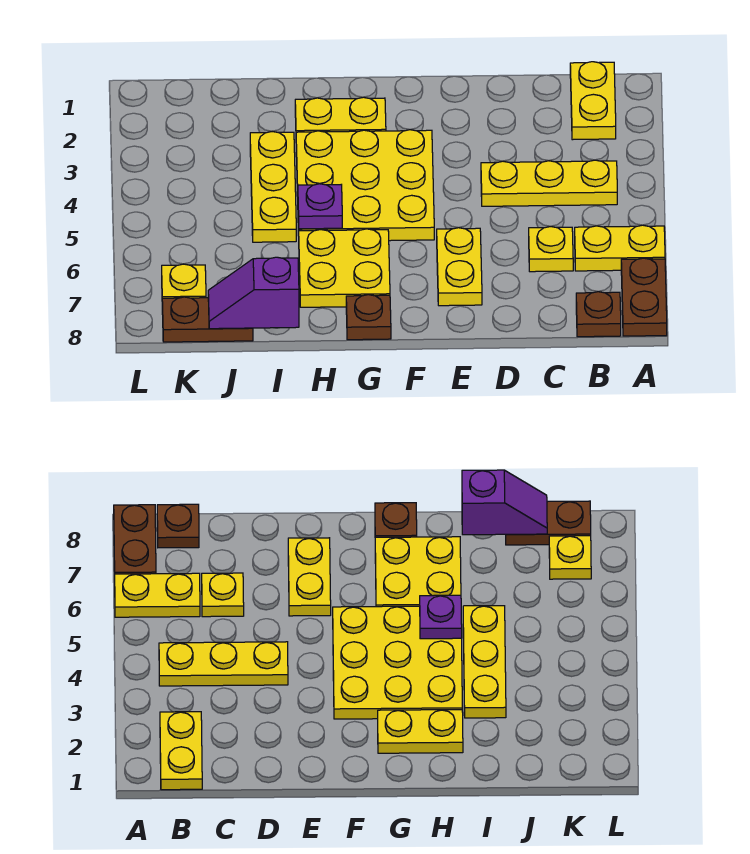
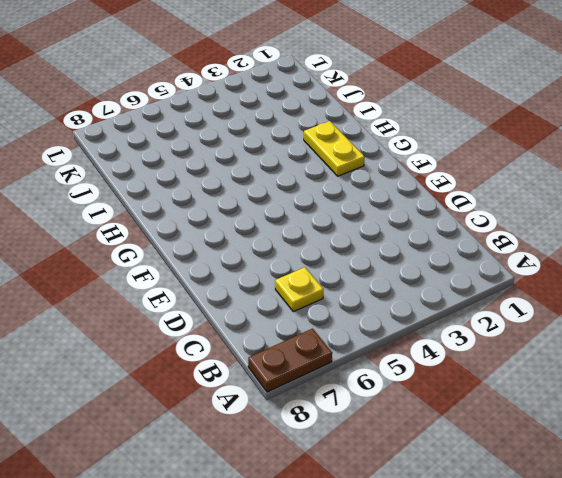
none -> yellow plate A6:B6 level 1
none -> yellow plate B1:B2 level 1
none -> yellow plate B4:D4 level 1

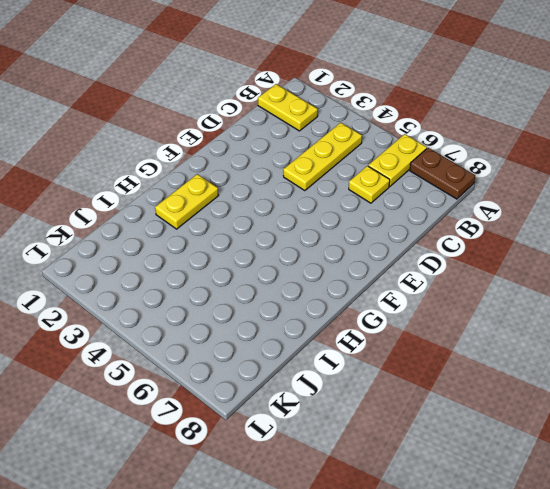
none -> brown plate B8 level 1
none -> yellow plate E6:E7 level 1
none -> yellow plate F3:H5 level 1

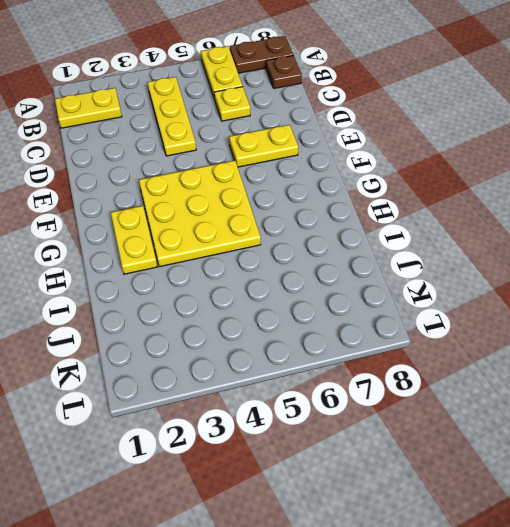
none -> yellow plate G6:H7 level 1
none -> brown plate G8 level 1
none -> yellow plate I3:I5 level 1

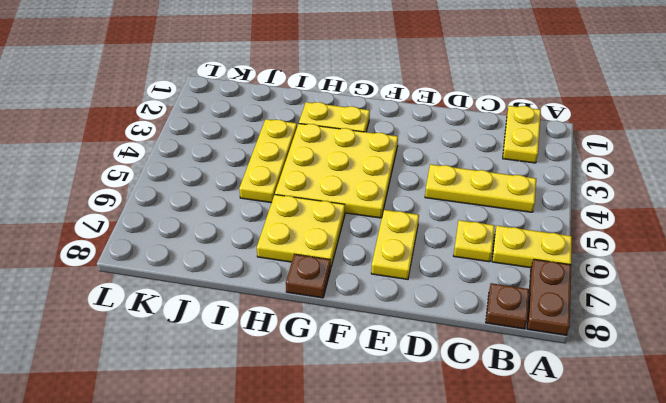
none -> brown plate J8:K8 level 1
none -> yellow plate K7 level 1
none -> purple plate H5 level 2

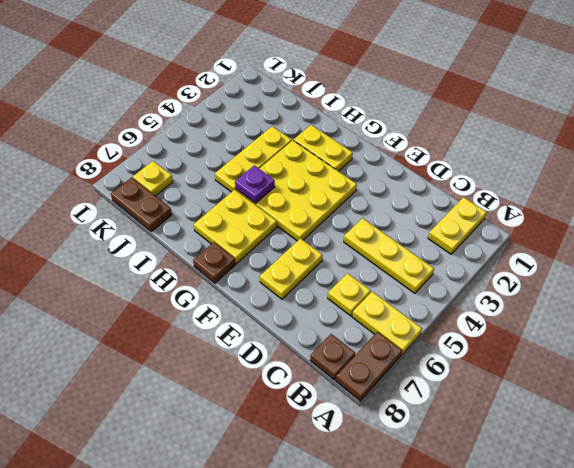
none -> purple slope I8:J8 level 2 top I

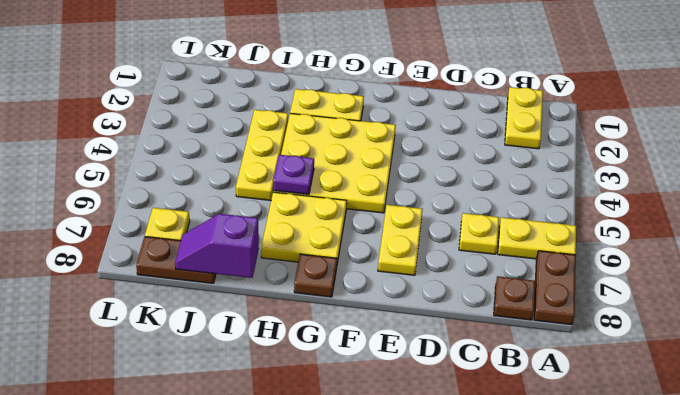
none -> yellow plate B4:D4 level 1

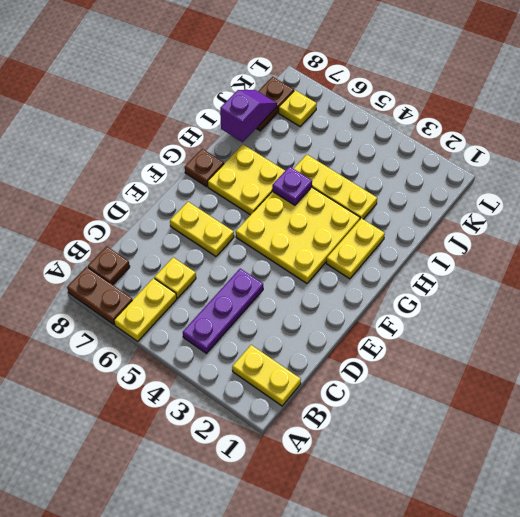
purple plate B4:D4 level 1 -> yellow plate B4:D4 level 1

